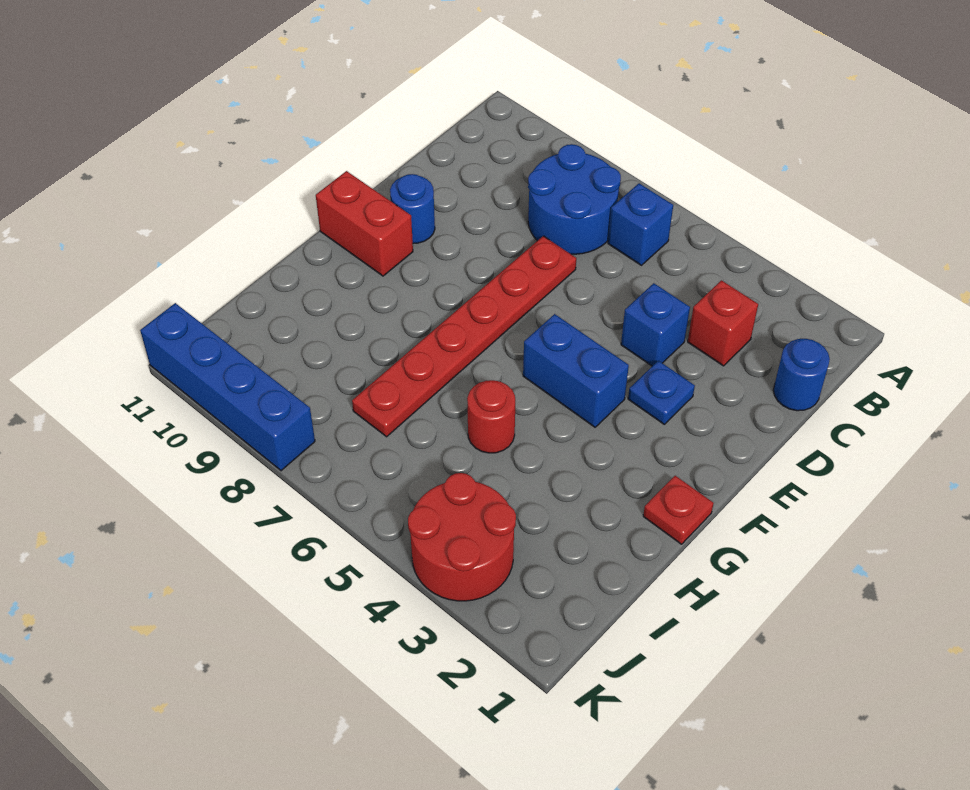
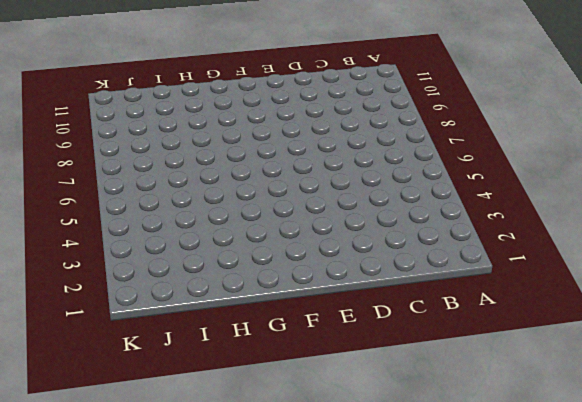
none -> blue brick B6 level 1
none -> blue round brick B7:C8 level 1
none -> blue round brick C1 level 1

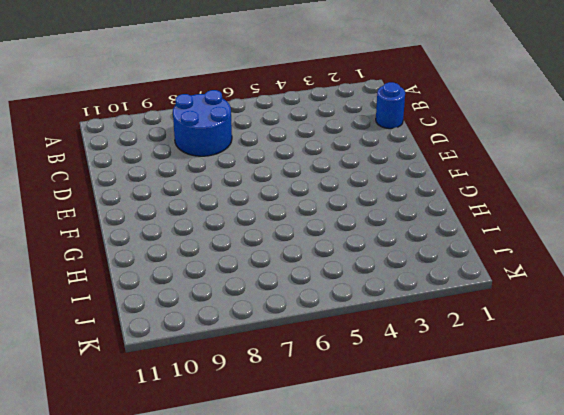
none -> blue brick B6 level 1
none -> red brick C3 level 1
none -> blue brick D4 level 1

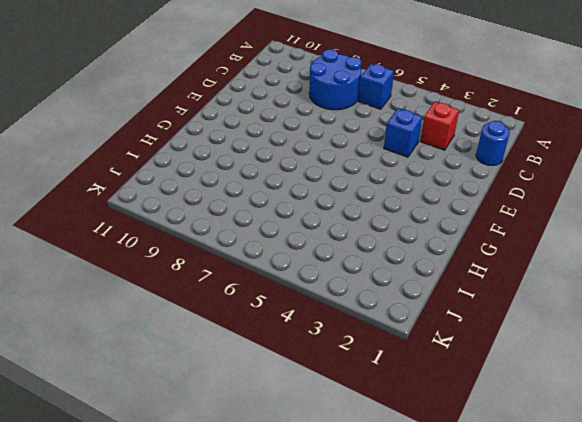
none -> red plate D7:I7 level 1
none -> blue plate E3 level 1
none -> blue round brick E10 level 1

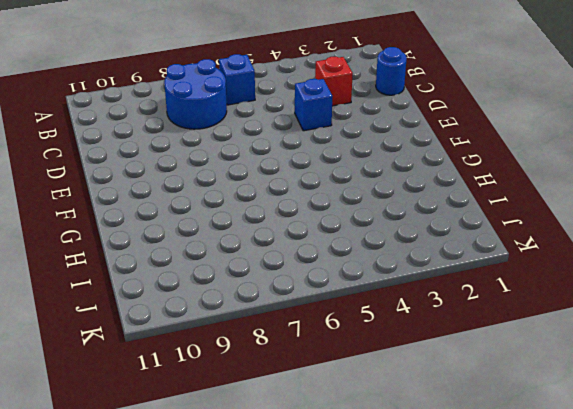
none -> red plate D7:I7 level 1
none -> blue plate E3 level 1
none -> blue round brick E10 level 1

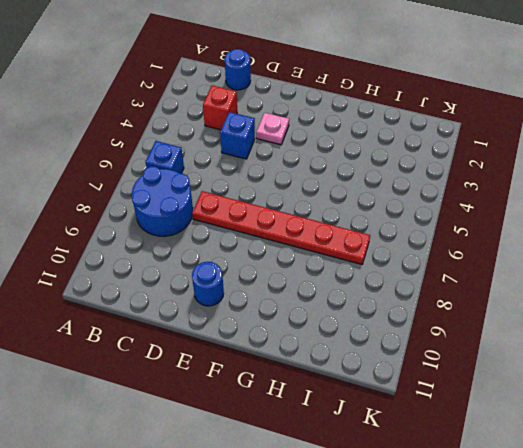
pink plate E3 level 1 -> blue plate E3 level 1
none -> blue brick F4:F5 level 1
none -> red brick F10:F11 level 1
none -> red plate G1 level 1

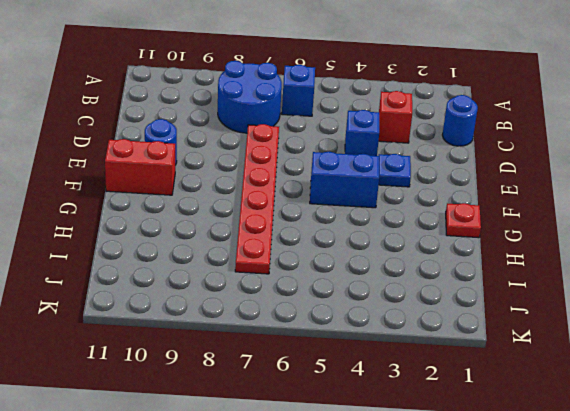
none -> red round brick H5 level 1
none -> red round brick J3:K4 level 1
none -> blue brick K8:K11 level 1

